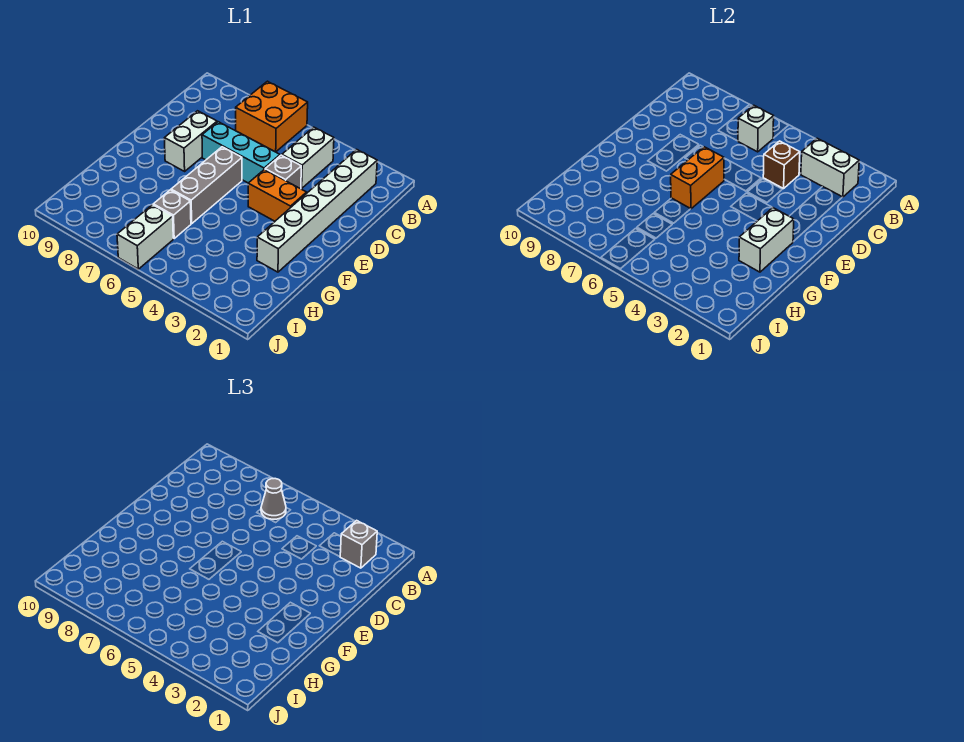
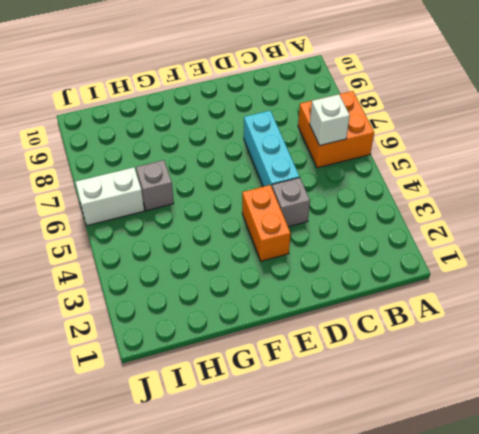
none -> white brick B2:G2 level 1
none -> white brick B4:C4 level 1
none -> white brick D8:E8 level 1

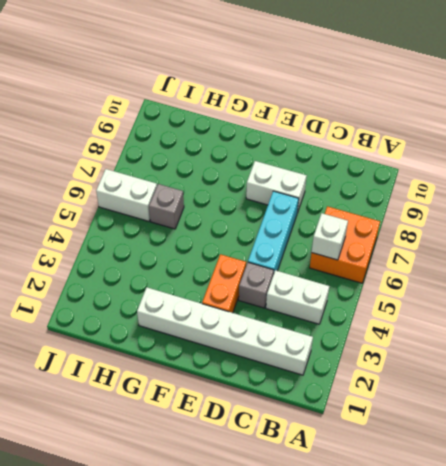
none -> grey brick E6:G6 level 1
none -> white brick B2:B3 level 2
none -> brown brick C4 level 2

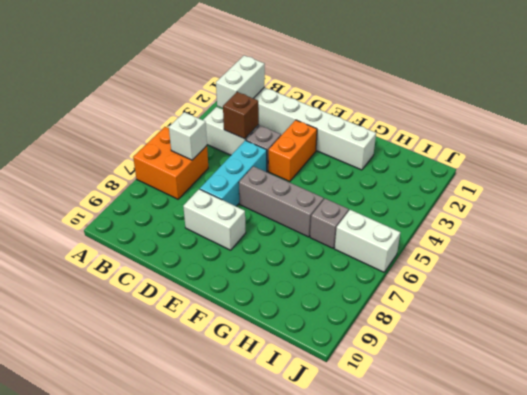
none -> orange brick E6:F6 level 2
none -> white brick F2:G2 level 2
none -> grey brick B2 level 3

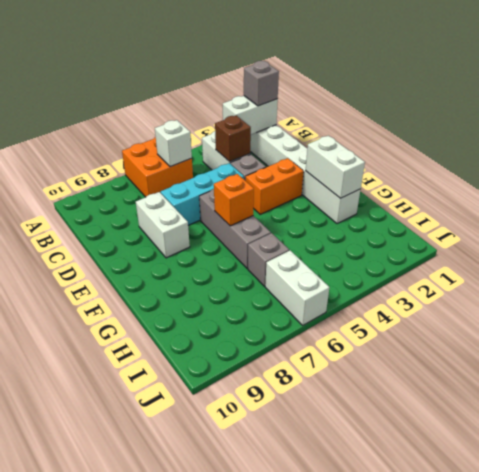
orange brick F6 level 2 -> orange brick E6:F6 level 2
none -> grey cone B6 level 3

